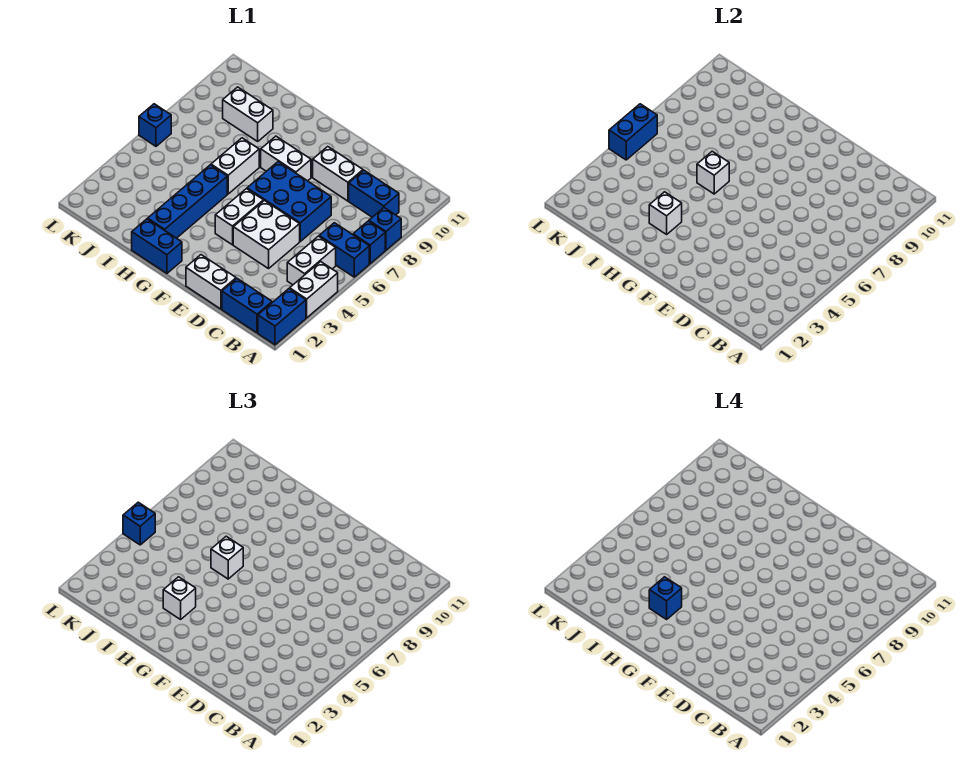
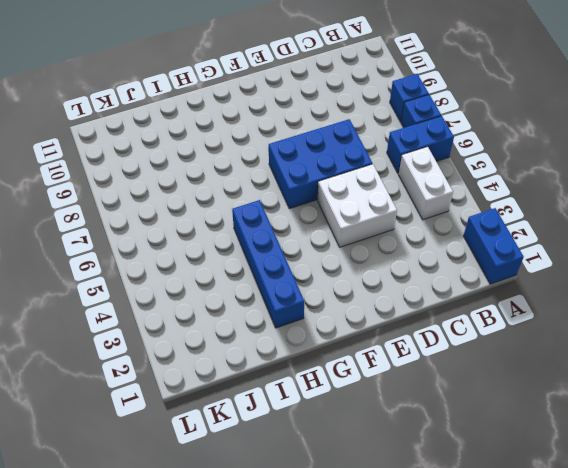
none -> white brick A3:A4 level 1
none -> blue brick B1:C1 level 1
none -> blue brick B9:C9 level 1

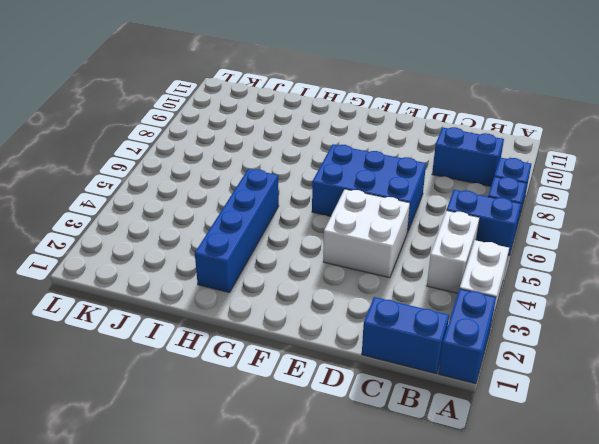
none -> white brick D1:E1 level 1
none -> white brick D9:E9 level 1
none -> white brick F4:F5 level 1

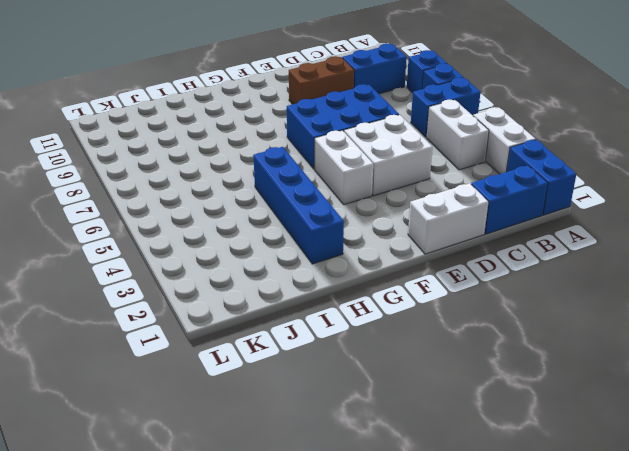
brown brick D9:E9 level 1 -> white brick D9:E9 level 1
none -> white brick F8:G8 level 1
none -> blue brick G1:H1 level 1
none -> white brick H6:H7 level 1

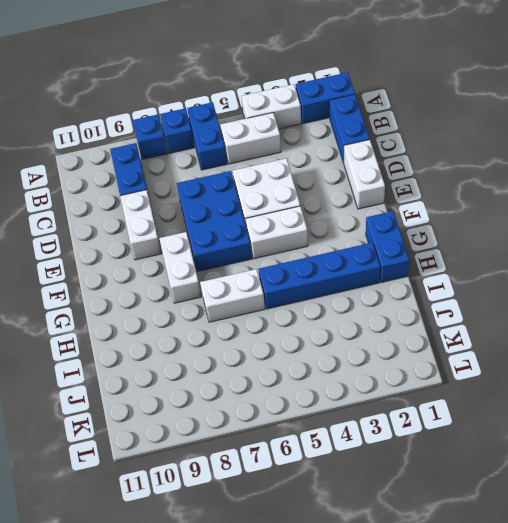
none -> white brick I9:J9 level 1
none -> blue brick L6 level 1
none -> white brick H3 level 2

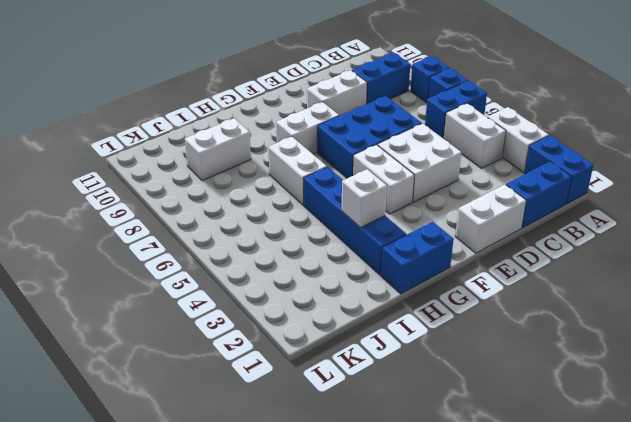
none -> blue brick L6 level 1
none -> white brick H6 level 2
none -> blue brick L5:L6 level 2

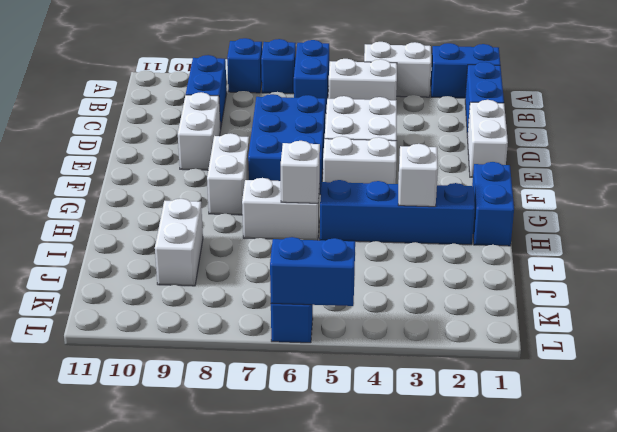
none -> white brick H3 level 3
none -> white brick H6 level 3
none -> blue brick L5 level 3

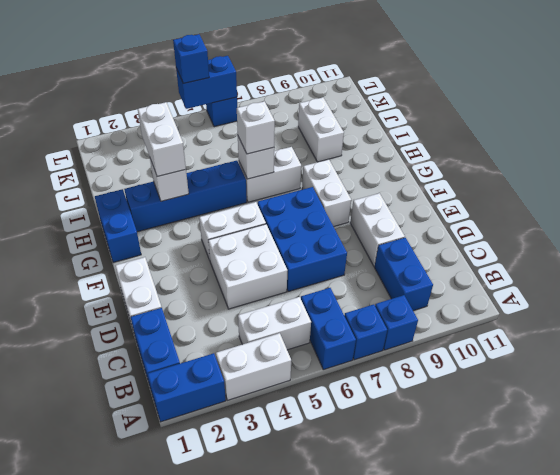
white brick H3:I3 level 3 -> white brick H3 level 3
none -> blue brick H3 level 4

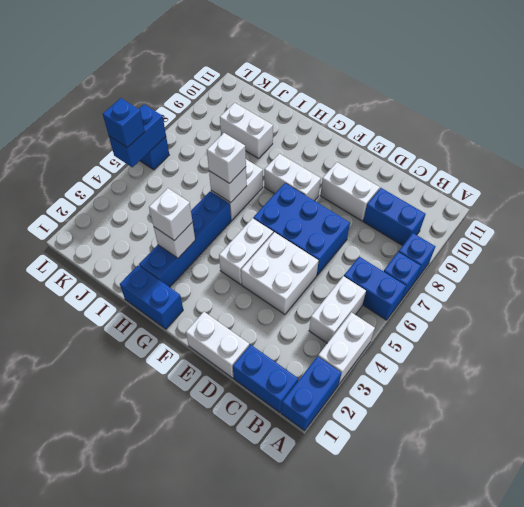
none -> blue brick H3 level 4

